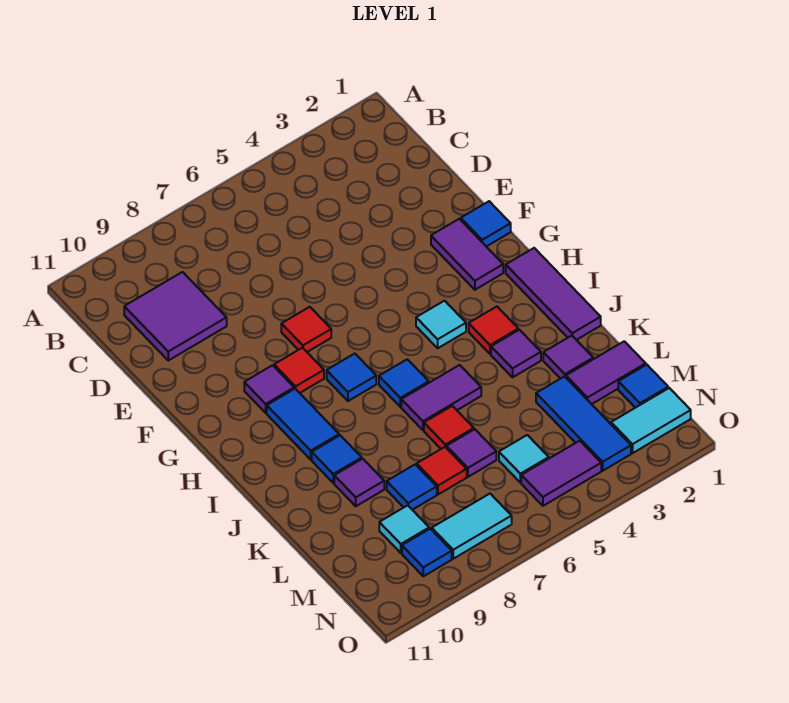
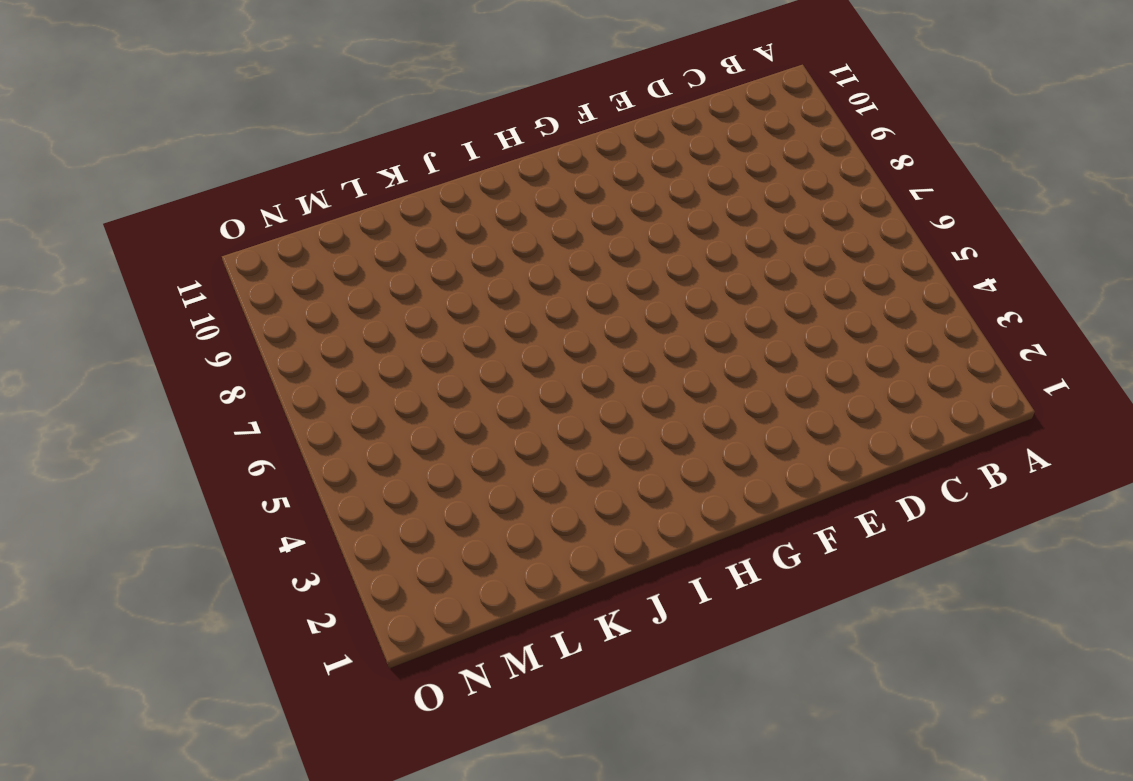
none -> purple tile C9:D10 level 1
none -> blue tile F1 level 1
none -> purple tile F2:G2 level 1
none -> red tile F7 level 1

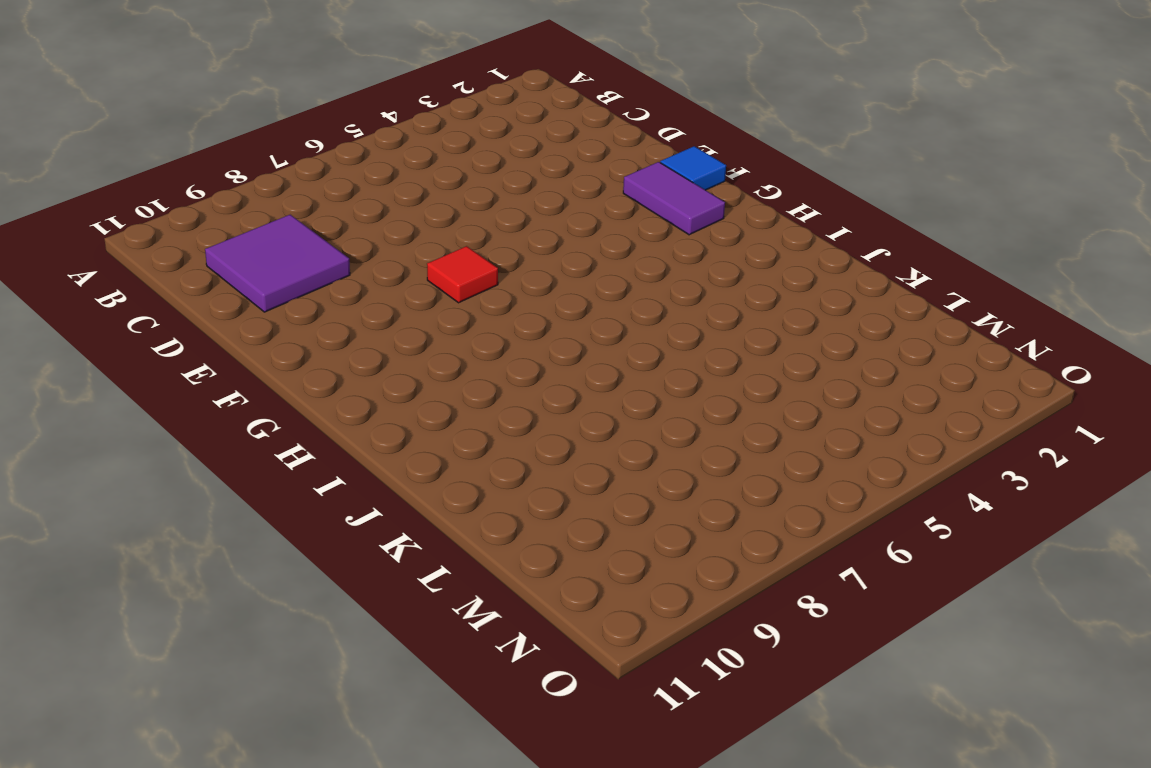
none -> red tile G8 level 1
none -> purple tile G9 level 1
none -> purple tile H1:J1 level 1
none -> cyan tile H4 level 1

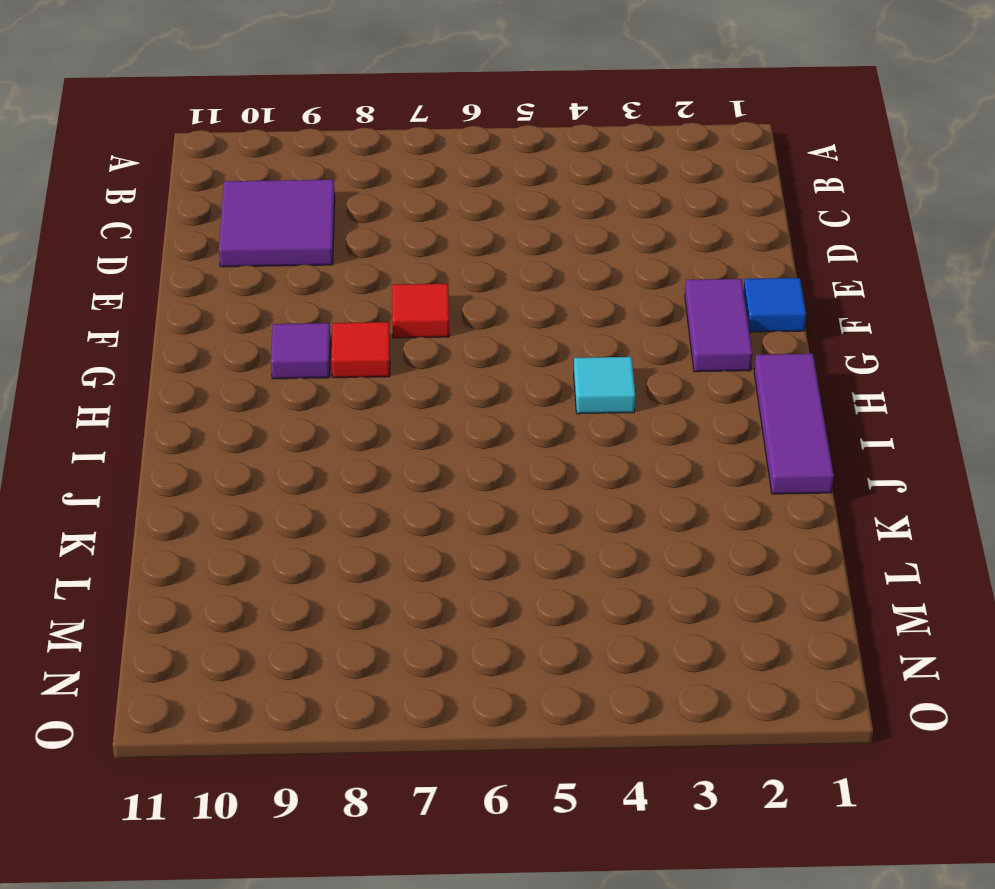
none -> blue tile H7 level 1
none -> blue tile H9:I9 level 1
none -> red tile I3 level 1
none -> blue tile I6 level 1

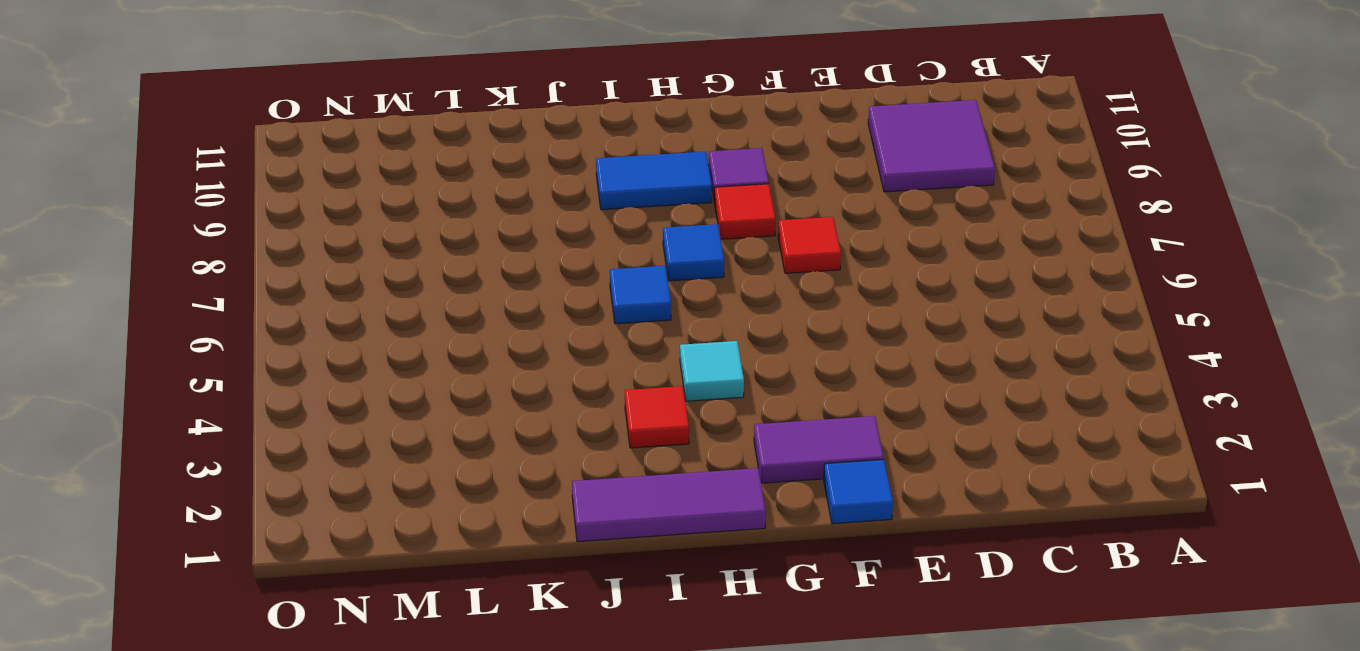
none -> purple tile J3 level 1
none -> purple tile J5:J6 level 1
none -> blue tile J9 level 1
none -> purple tile K2 level 1

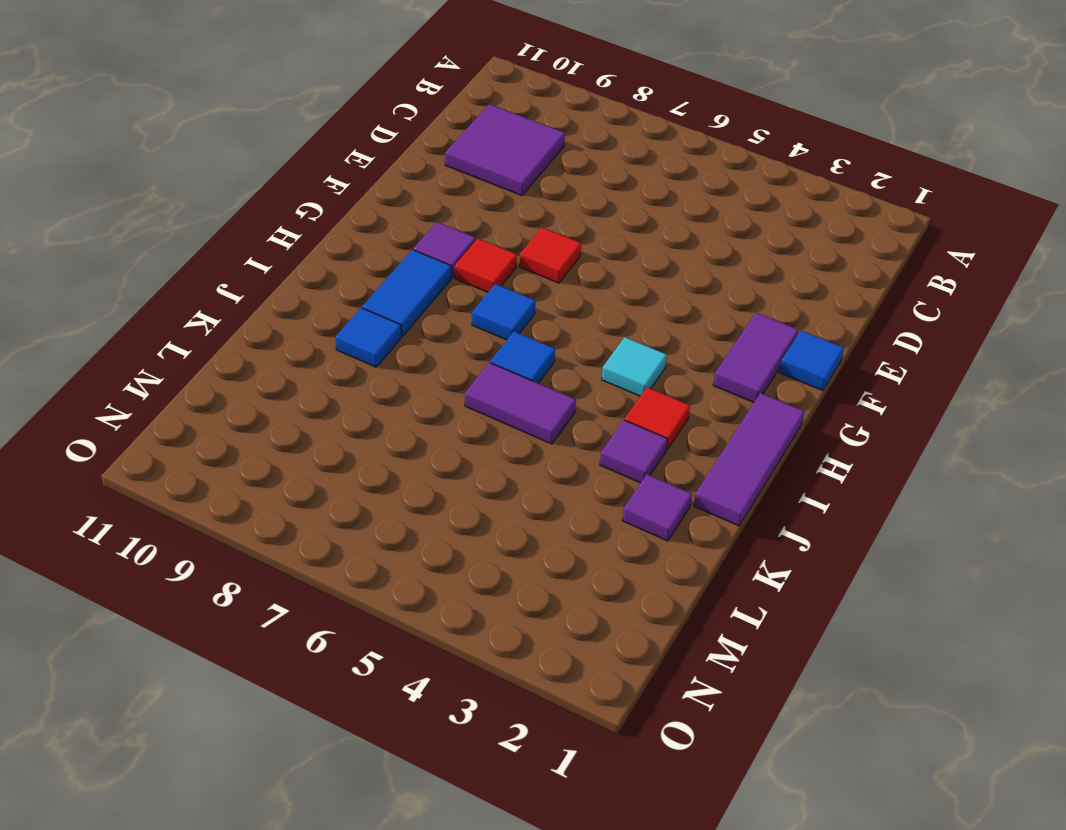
none -> red tile K6 level 1
none -> purple tile K9 level 1
none -> purple tile L1:L2 level 1
none -> blue tile L3:N3 level 1

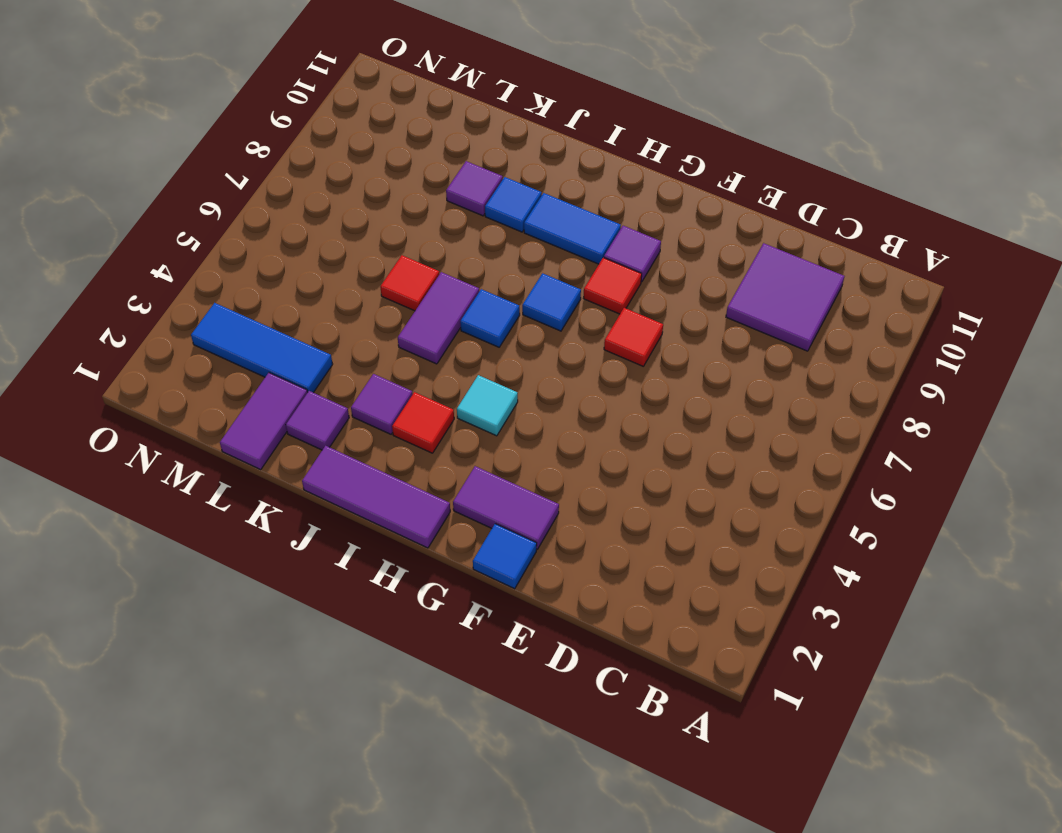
none -> purple tile L6 level 1
none -> red tile L7 level 1
none -> blue tile L8 level 1
none -> blue tile M1 level 1

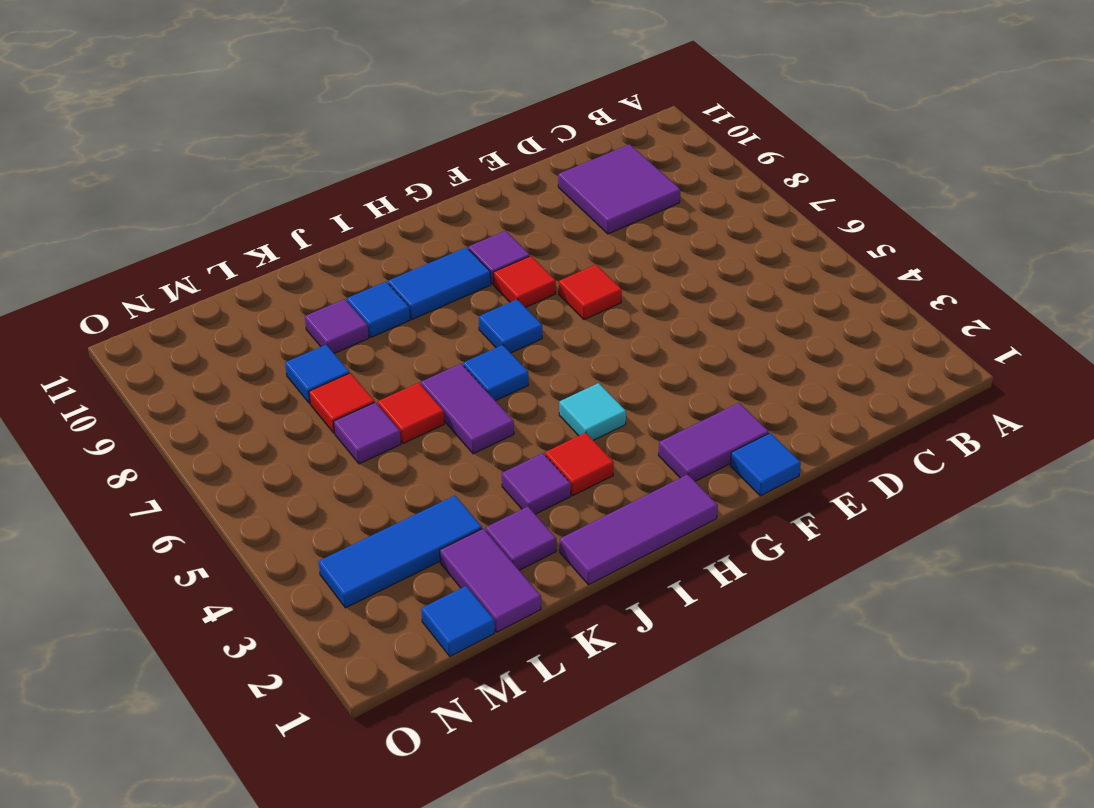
none -> cyan tile M5 level 1
none -> cyan tile M9 level 1
none -> cyan tile N1:N2 level 1
none -> purple tile N4:N5 level 1

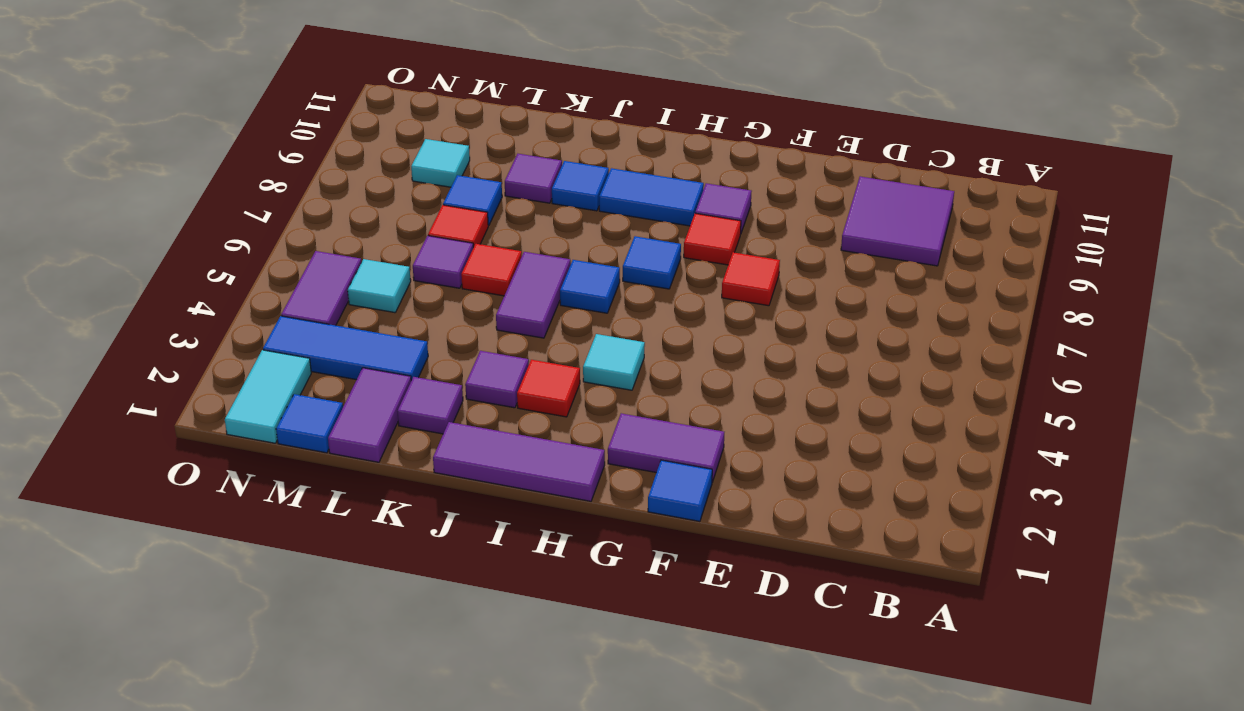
none -> cyan tile N7:N8 level 1
none -> blue tile N9 level 1

